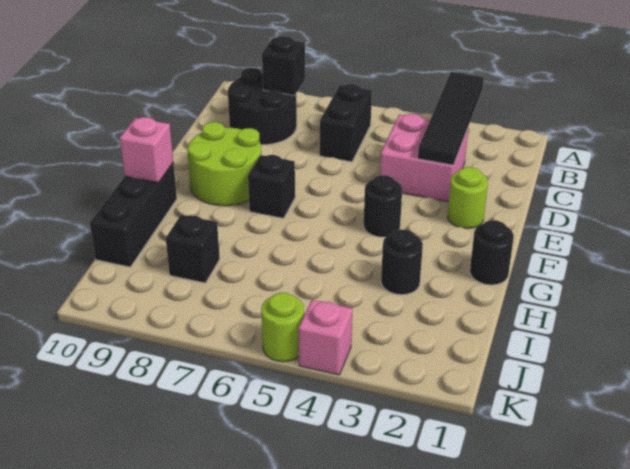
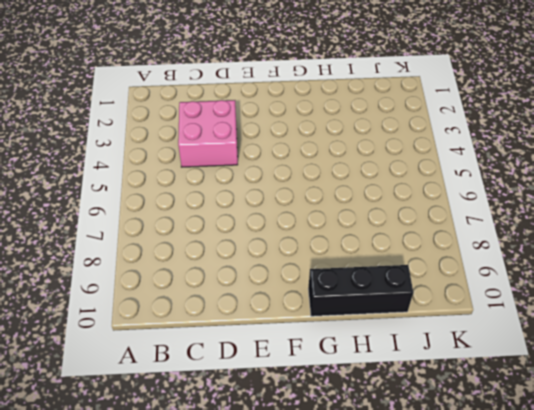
none -> black brick B6:C6 level 1
none -> black round brick B8:C9 level 1
none -> lime round brick E2 level 1

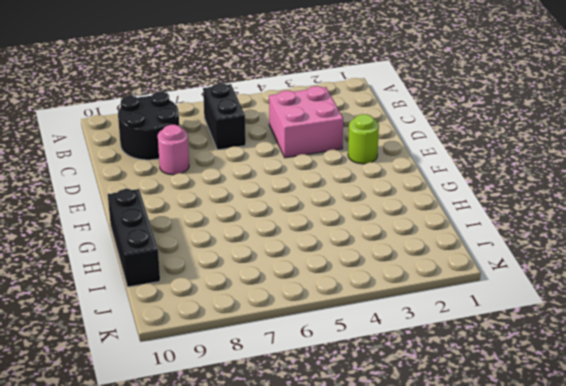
pink round brick D8 level 1 -> none
none -> lime round brick E8:F9 level 1
none -> black round brick F4 level 1
none -> black brick F7 level 1

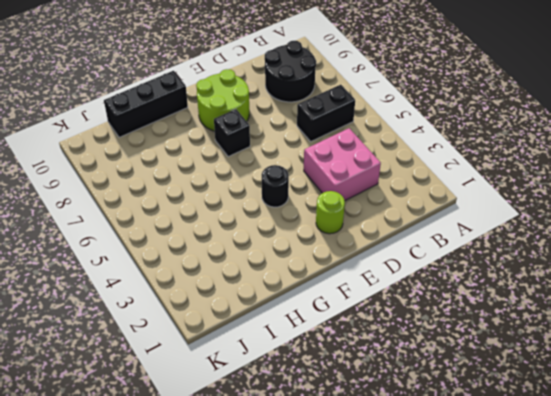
none -> black round brick G1 level 1
none -> black round brick H3 level 1
none -> black brick I8 level 1

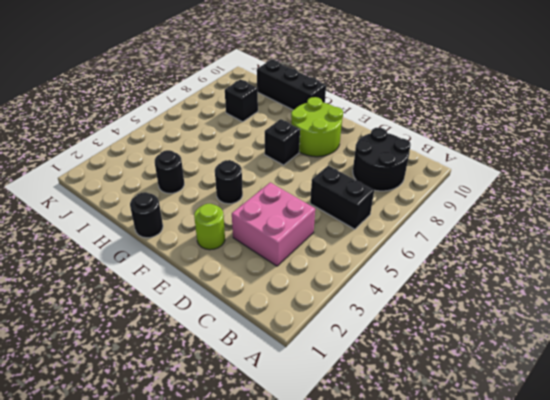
none -> pink brick K4 level 1
none -> lime round brick K5 level 1
none -> black tile A3:D3 level 2

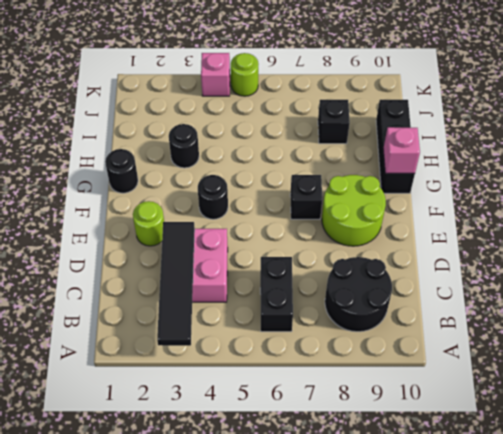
none -> black brick B8 level 2

